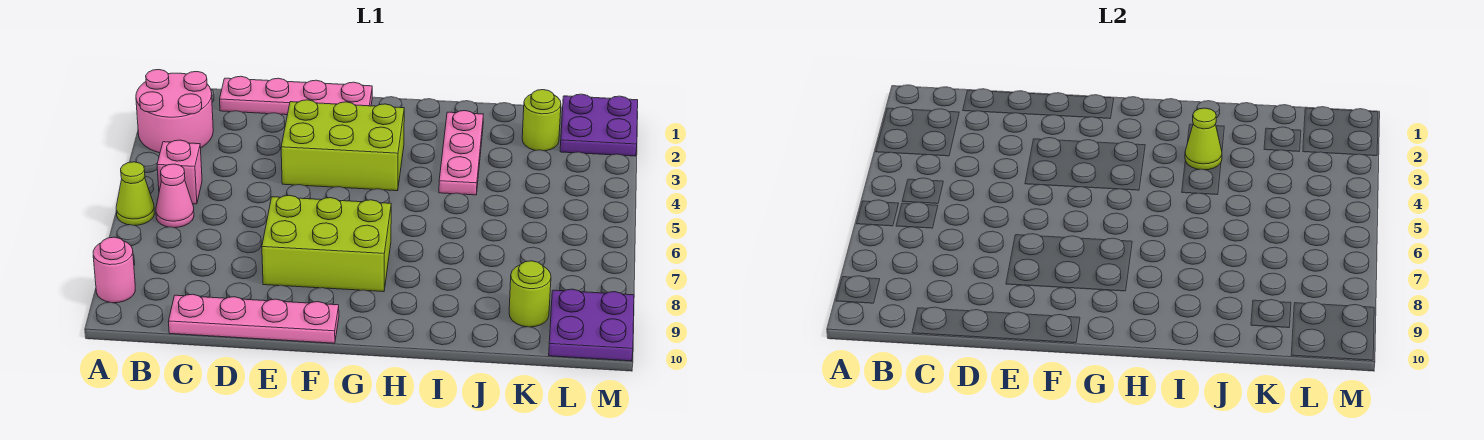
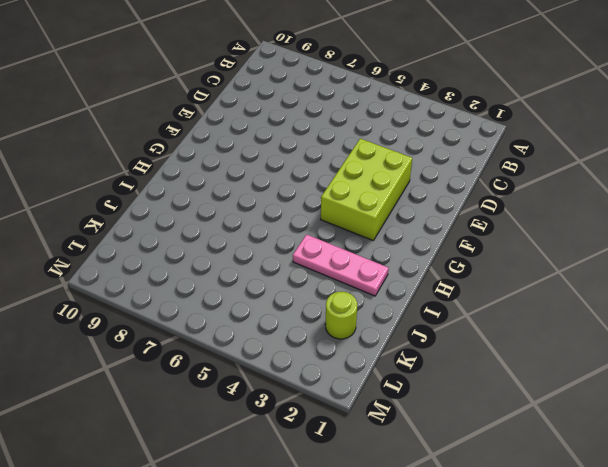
none -> pink round brick A2:B3 level 1
none -> lime cone A6 level 1
none -> pink round brick A9 level 1

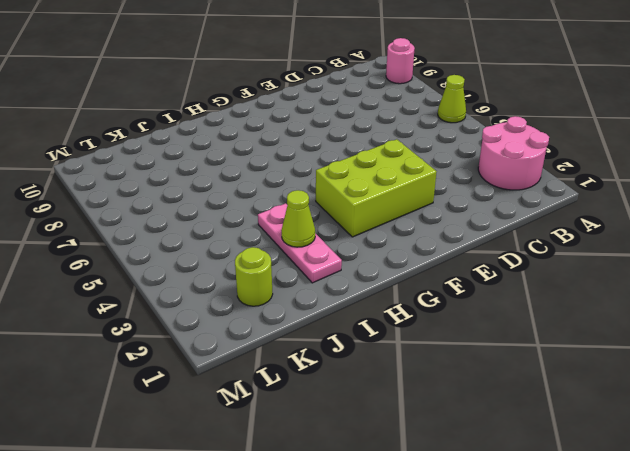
none -> pink brick B5 level 1
none -> pink cone B6 level 1
none -> pink plate C1:F1 level 1

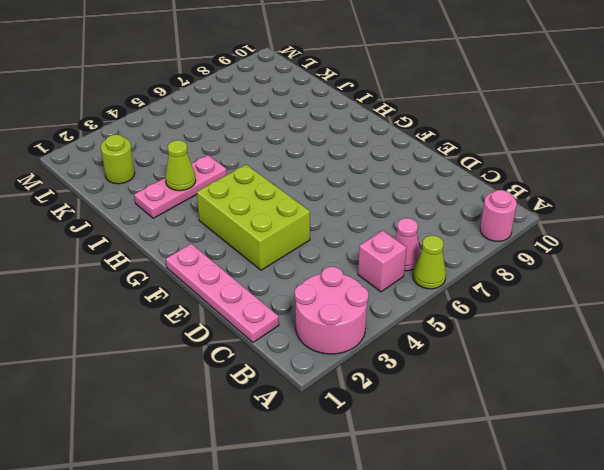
none -> pink plate C10:F10 level 1
none -> lime brick E7:G8 level 1
none -> lime round brick K9 level 1

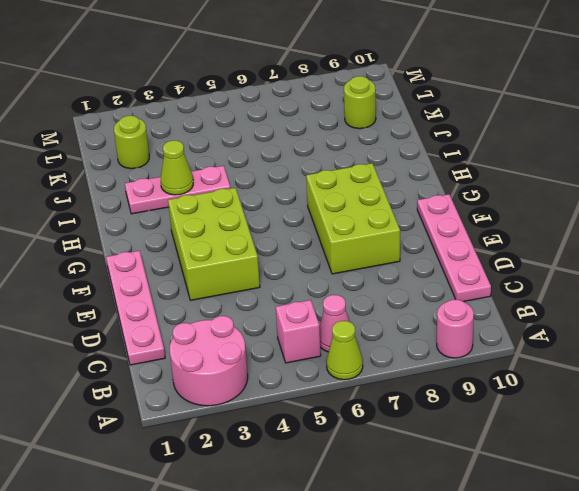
none -> purple plate L1:M2 level 1
none -> purple plate L9:M10 level 1

